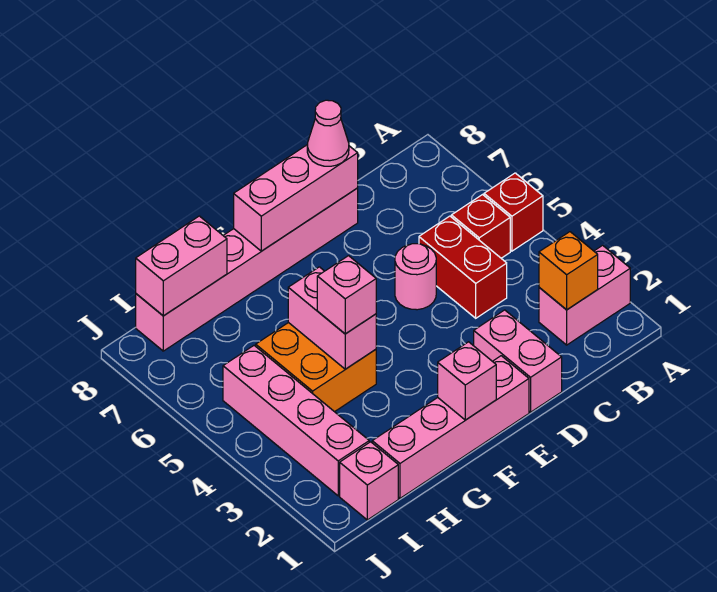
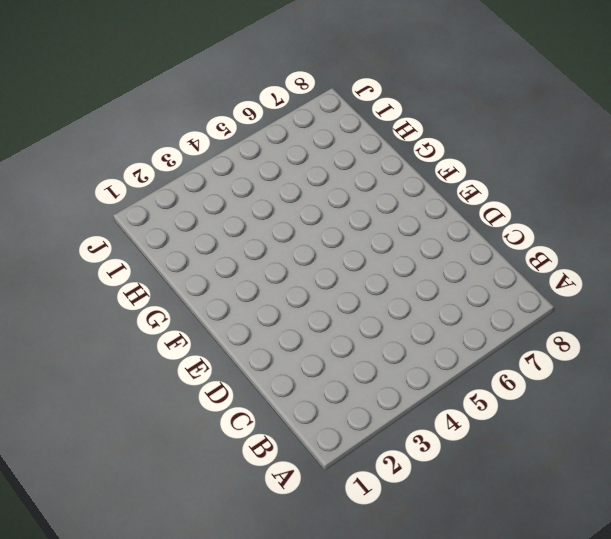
none -> pink brick A2:B2 level 1
none -> red brick A5 level 1
none -> red brick B5 level 1

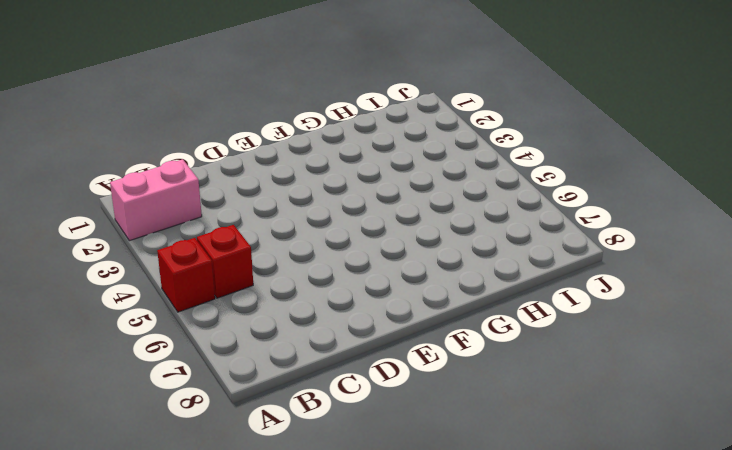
none -> red brick C4:C5 level 1
none -> pink brick D1:D2 level 1
none -> pink round brick D5 level 1

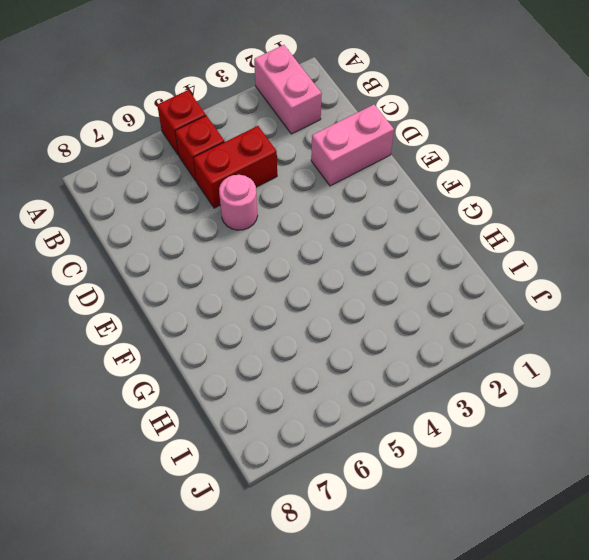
none -> pink brick D8:I8 level 1
none -> pink brick E1:H1 level 1
none -> orange brick G4:H5 level 1

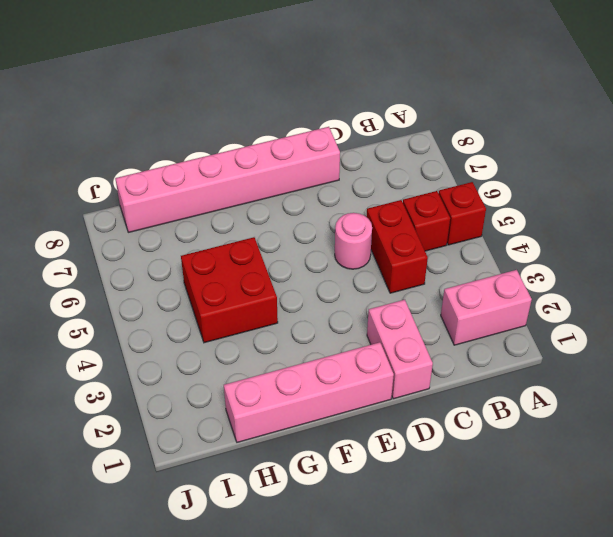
red brick G4:H5 level 1 -> orange brick G4:H5 level 1
none -> pink brick I1 level 1
none -> pink brick I2:I5 level 1
none -> orange brick B2 level 2

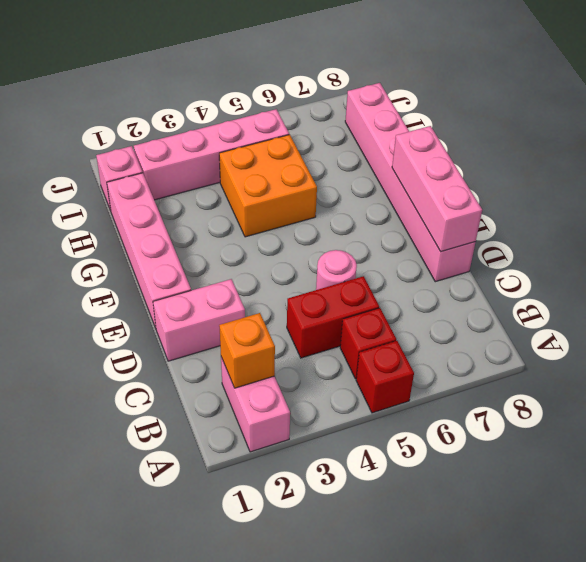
none -> pink brick F1 level 2
none -> pink brick G4:G5 level 2
none -> pink brick H8:I8 level 2

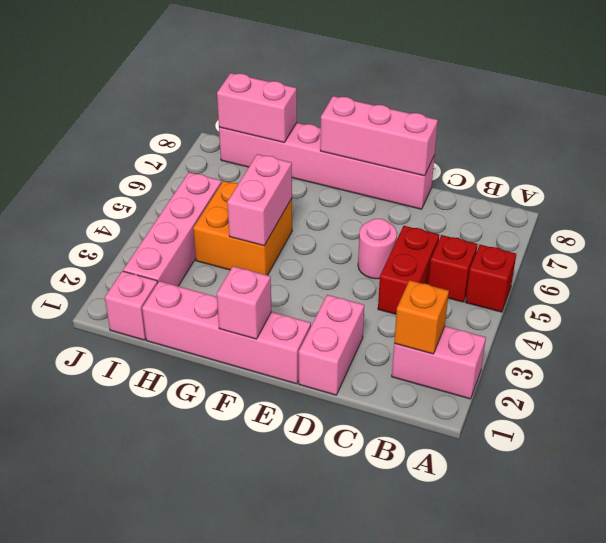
none -> pink cone D8 level 3
none -> pink brick G4 level 3

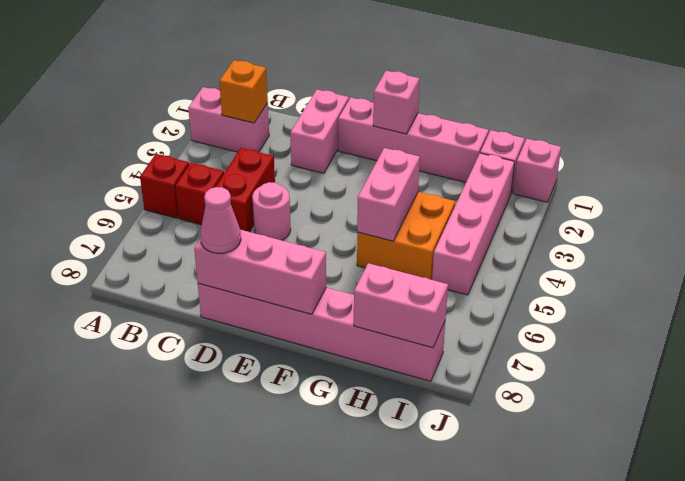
pink brick J1 level 1 -> pink brick G4 level 3

